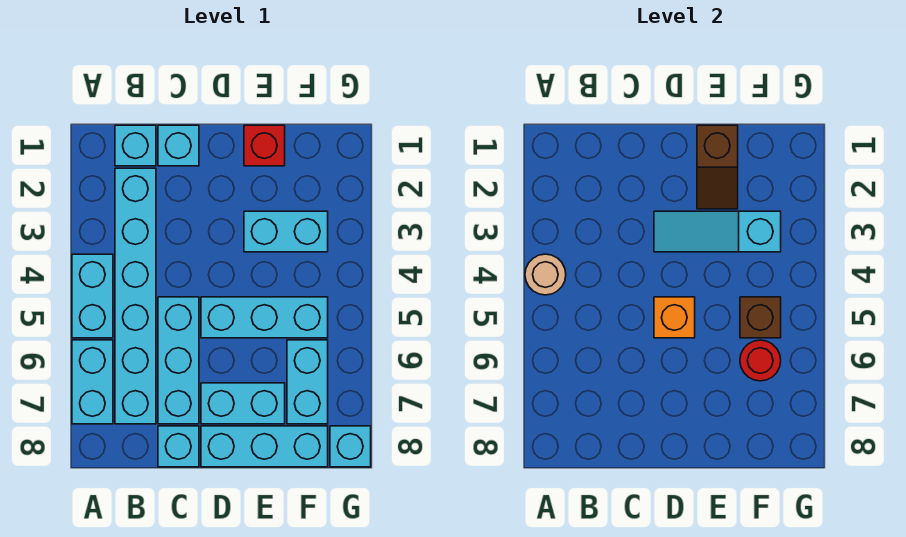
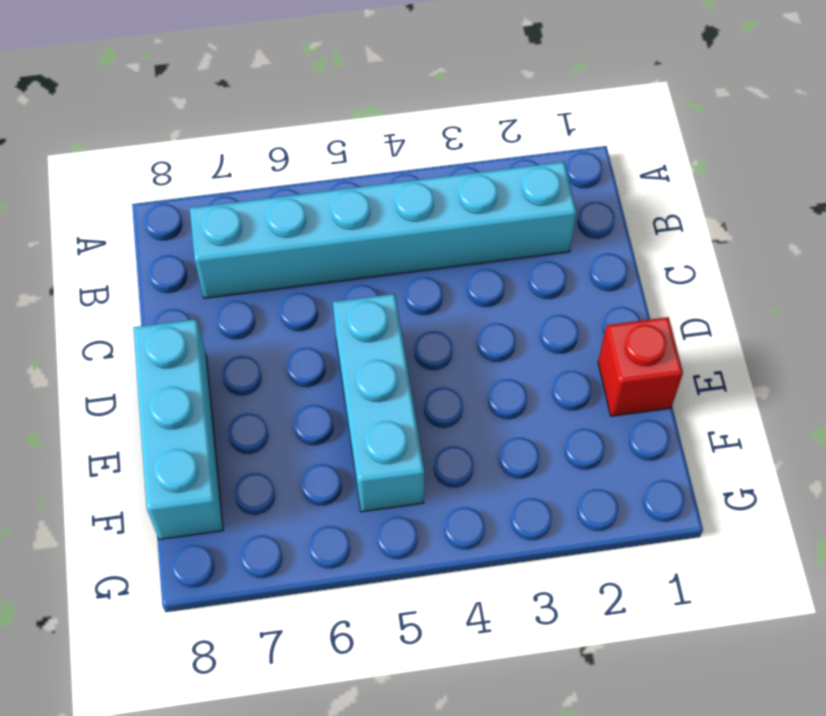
none -> cyan brick A4:A5 level 1
none -> cyan brick A6:A7 level 1
none -> cyan brick B1 level 1

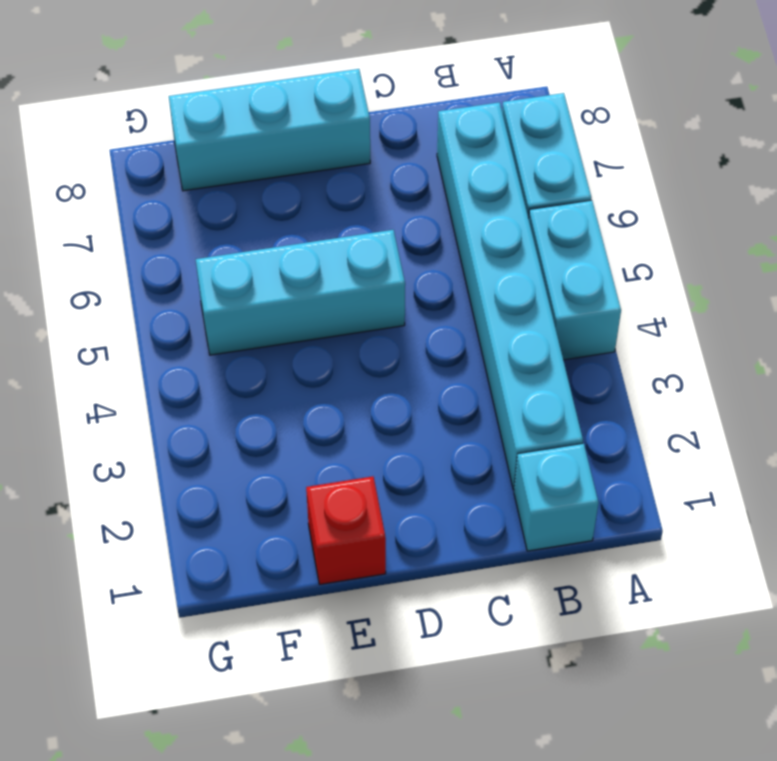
none -> cyan brick C1 level 1
none -> cyan brick C5:C7 level 1
none -> cyan brick C8 level 1

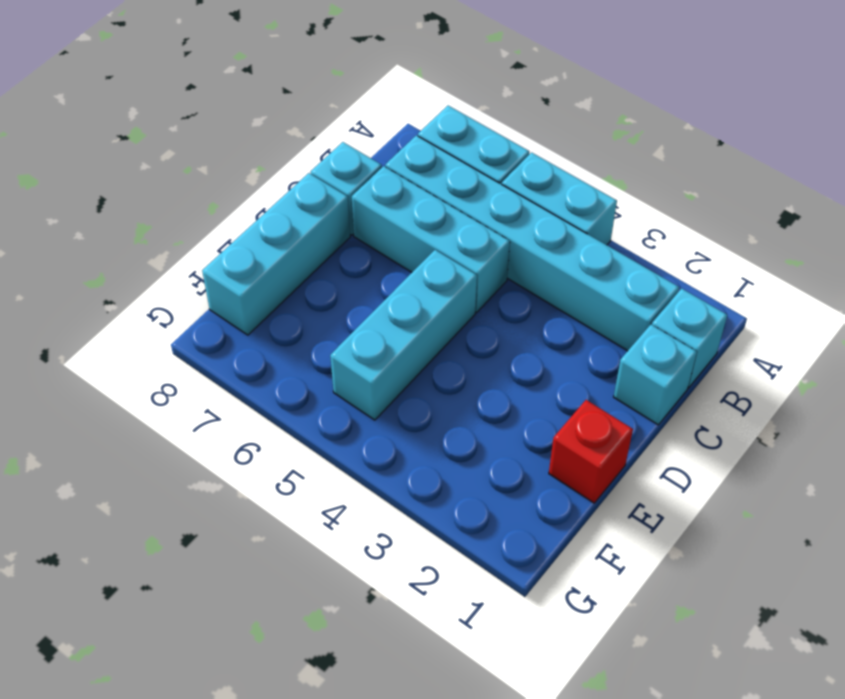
none -> cyan brick D7:E7 level 1
none -> cyan brick E3:F3 level 1
none -> cyan brick F6:F7 level 1

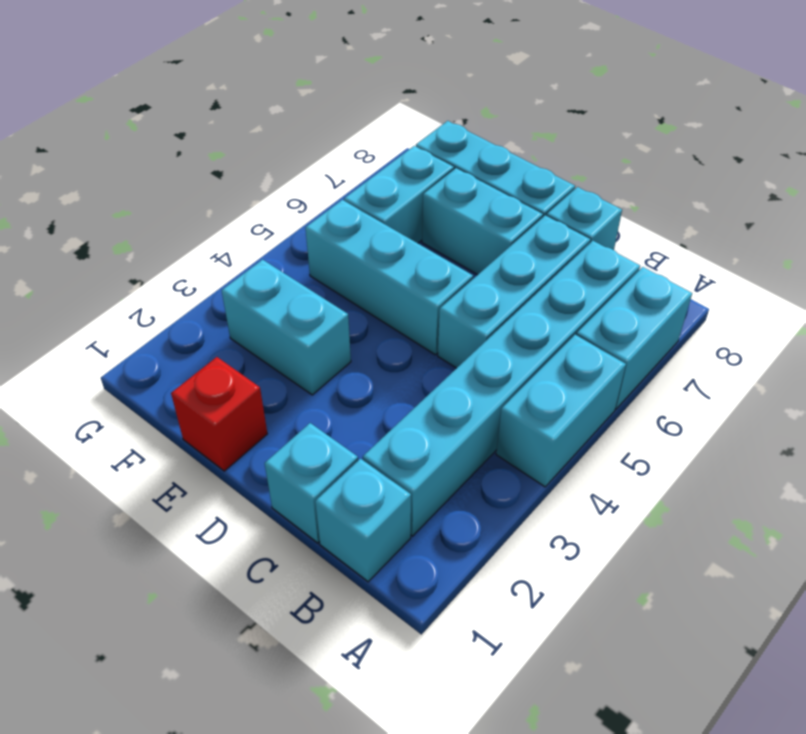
none -> cyan brick G8 level 1
none -> tan round brick A4 level 2
none -> cyan slope D3:F3 level 2 top F

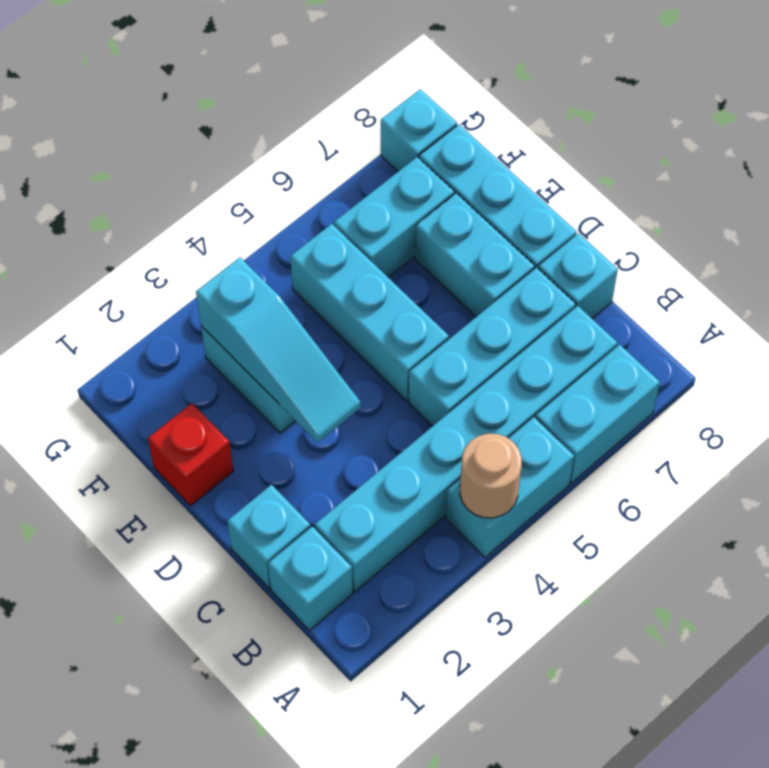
none -> orange brick D5 level 2
none -> brown slope E1:E2 level 2 top 1
none -> brown brick F5 level 2

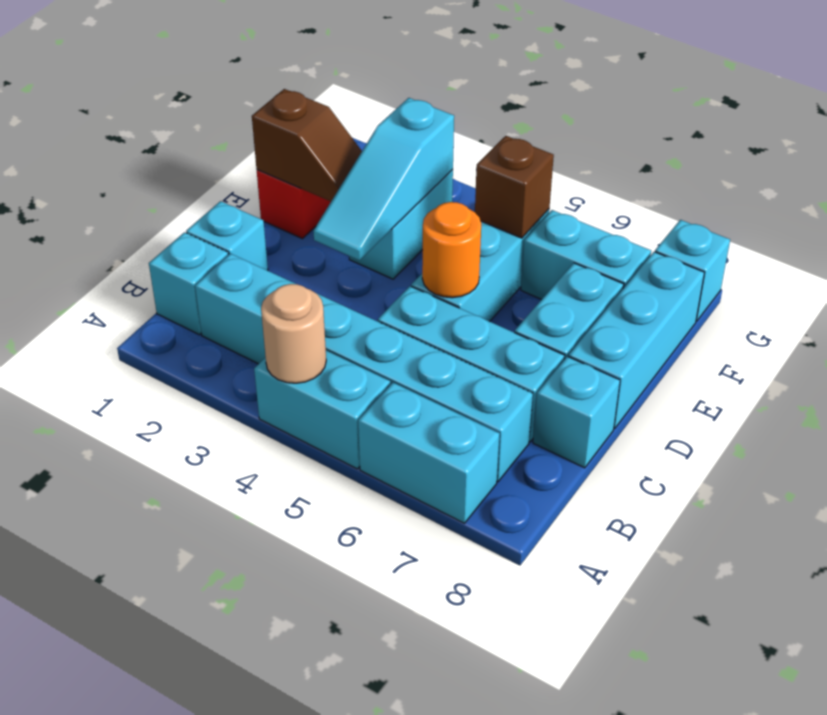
orange round brick D5 level 2 -> orange brick D5 level 2
none -> red round brick F6 level 2

